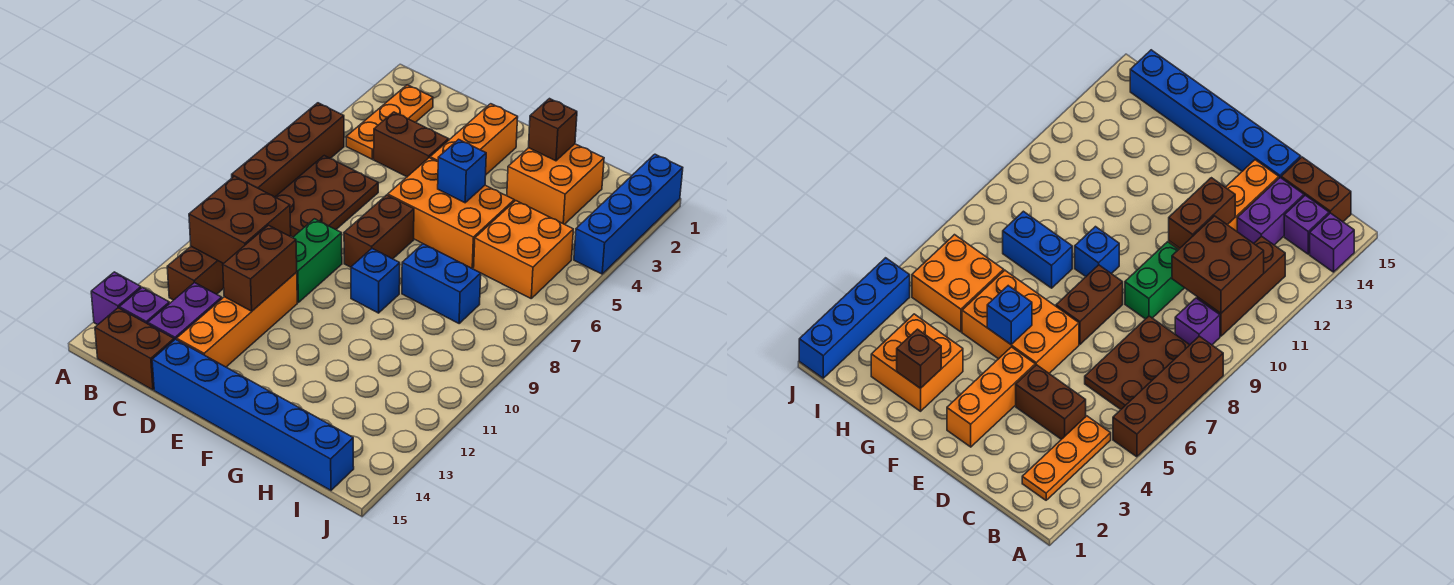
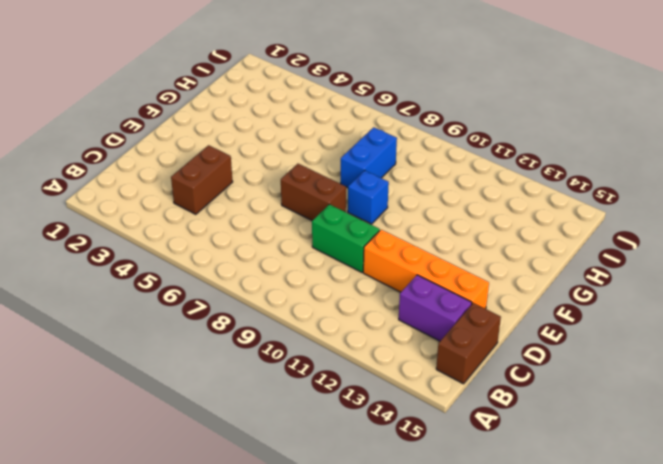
none -> brown brick A5:A8 level 1
none -> purple brick A14 level 1
none -> orange plate B2:B4 level 1

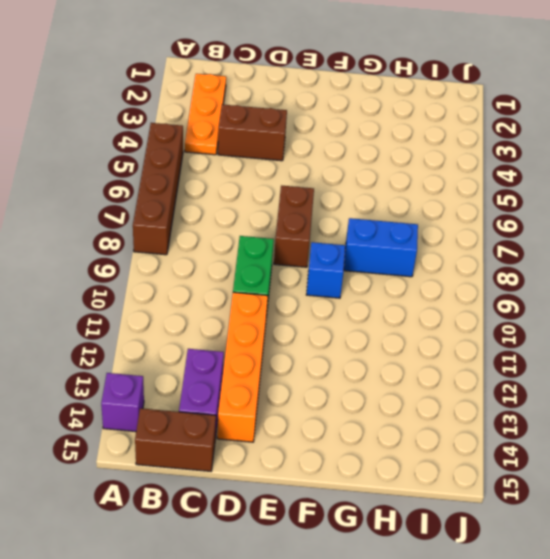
none -> brown plate B6:C8 level 1
none -> purple brick B9 level 1
none -> brown brick B10:B12 level 1

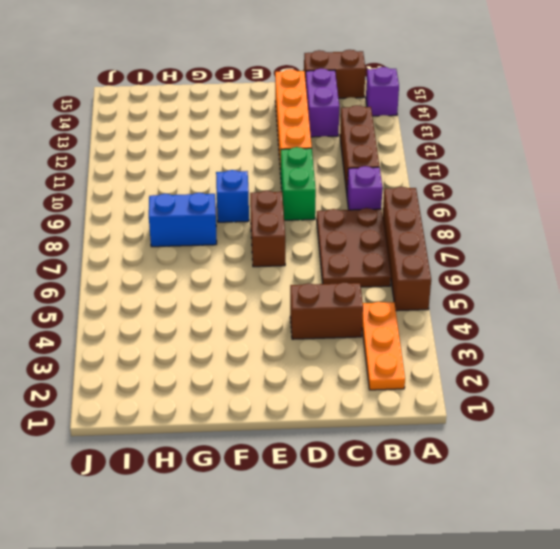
none -> purple brick B14 level 1
none -> blue brick D15:I15 level 1
none -> orange brick E2:E4 level 1

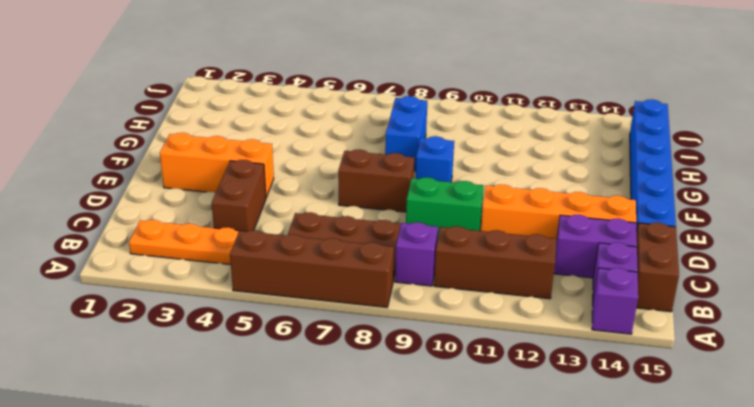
none -> orange brick E5:G6 level 1
none -> orange brick G2:H3 level 1
none -> orange brick H5:I6 level 1

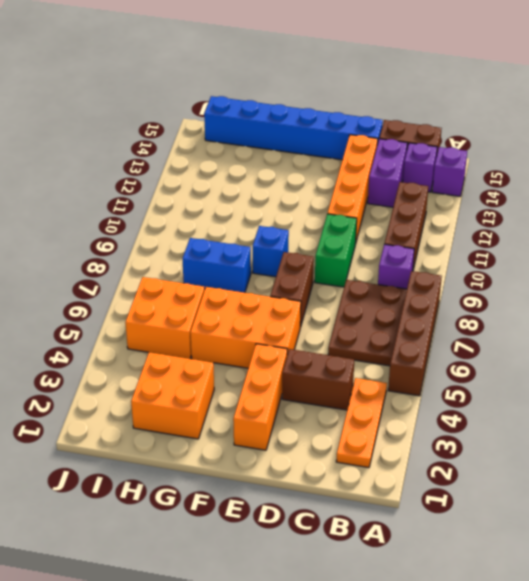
none -> blue brick J1:J4 level 1
none -> brown brick B10:C11 level 2
none -> brown brick D11:D12 level 2

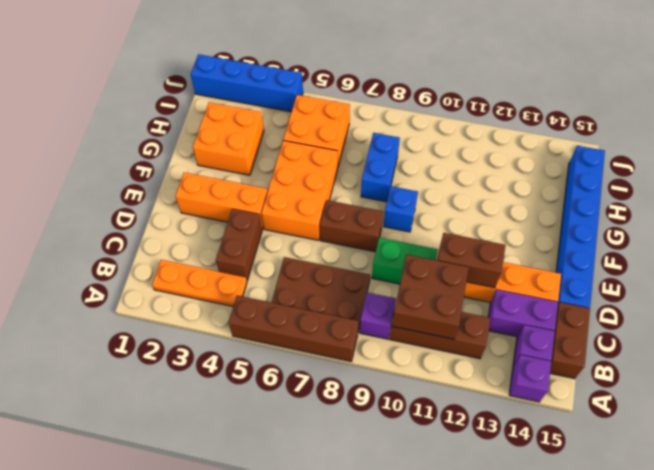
none -> blue brick F5 level 2
none -> brown brick G2 level 2

